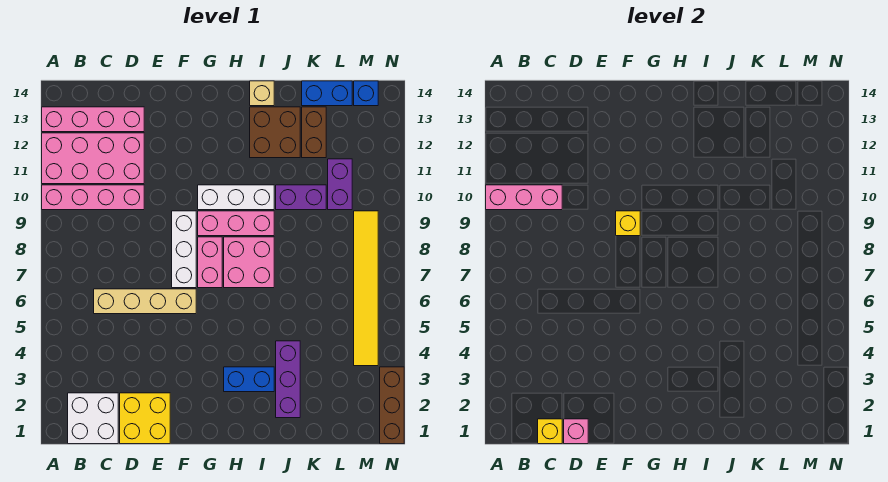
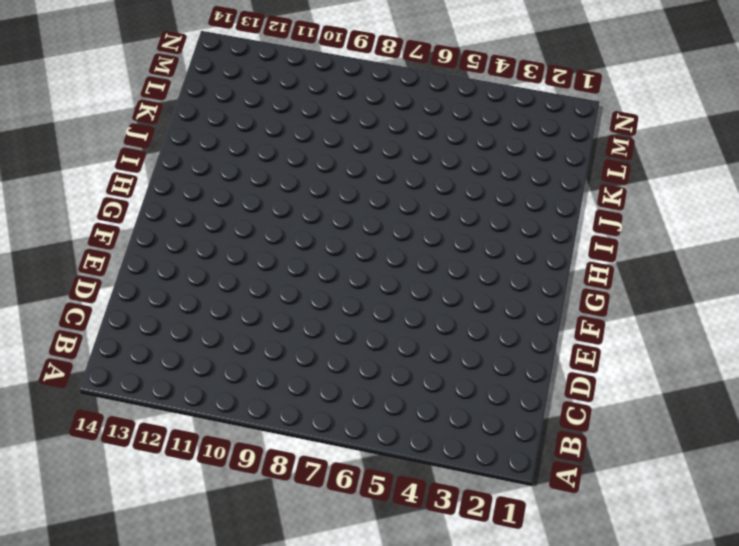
none -> pink brick A10:D10 level 1
none -> pink brick A11:D12 level 1
none -> pink brick A13:D13 level 1

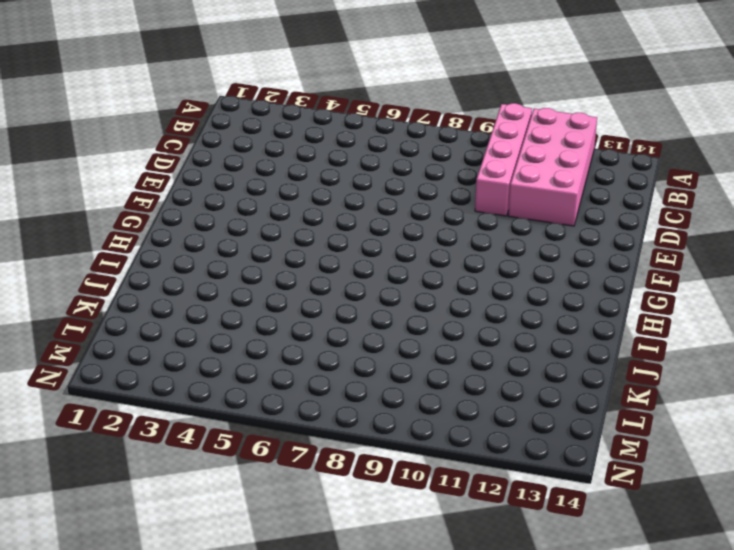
none -> pink brick A13:D13 level 1
none -> white brick B1:C2 level 1
none -> tan brick C6:F6 level 1

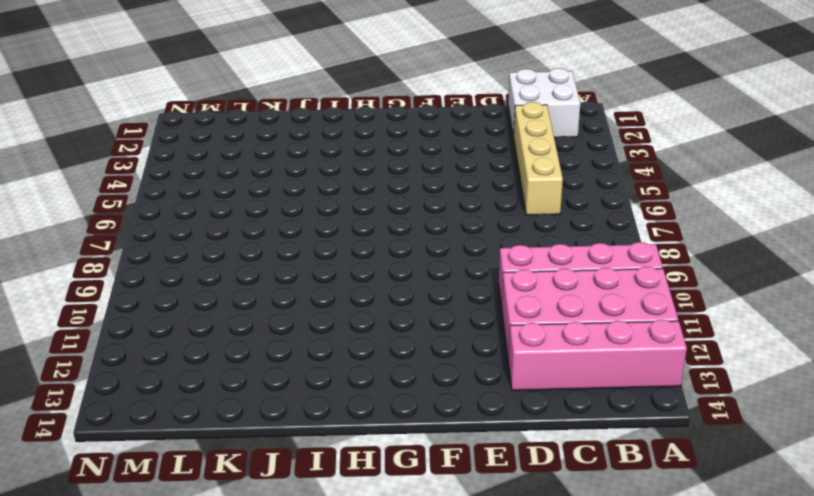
tan brick C3:C6 level 1 -> tan brick C6:F6 level 1
none -> yellow brick D1:E2 level 1
none -> white brick F7:F9 level 1
none -> pink brick G7:G8 level 1

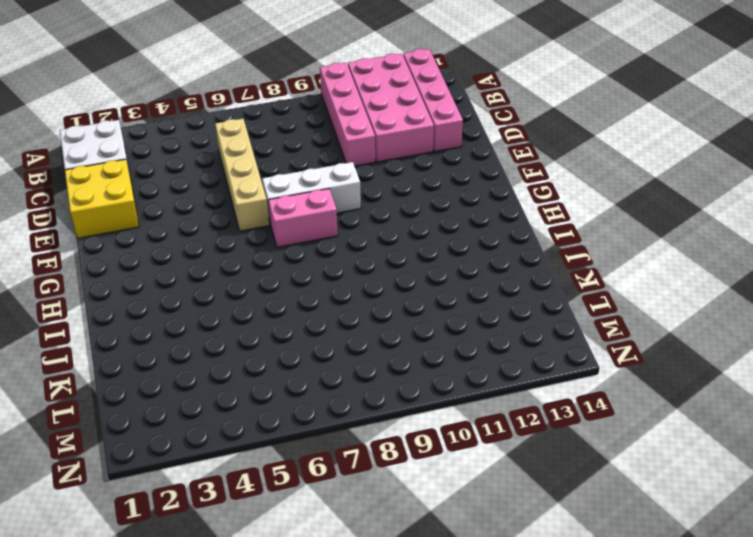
none -> pink brick G9:I9 level 1
none -> white brick G10:I10 level 1
none -> blue brick H3:I3 level 1

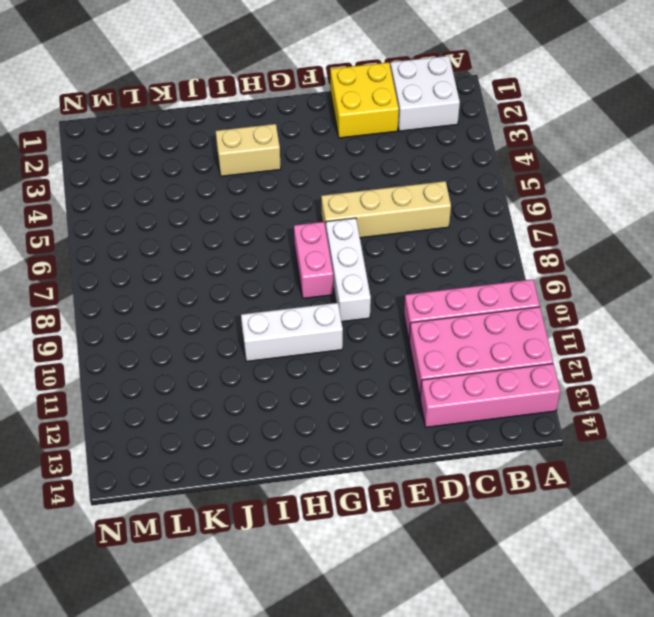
tan brick H3:I3 level 1 -> blue brick H3:I3 level 1
none -> pink brick G9:I9 level 1
none -> pink brick H7:I8 level 1
none -> brown brick I12:J13 level 1

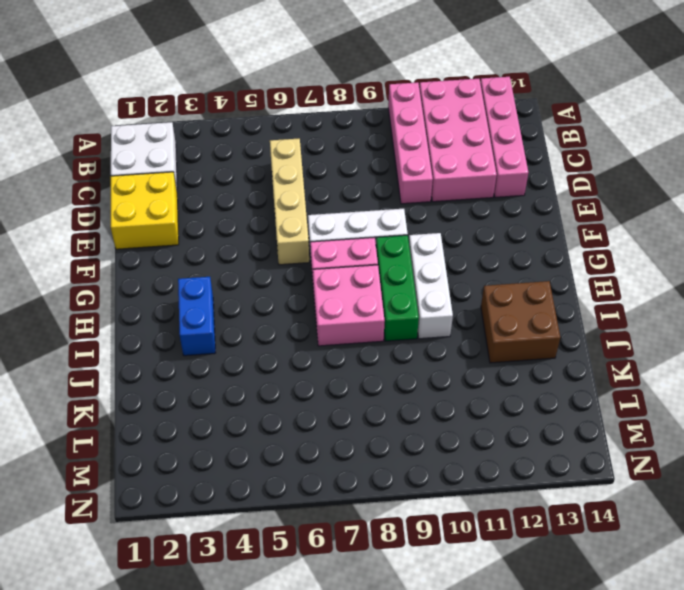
green brick G9:I9 level 1 -> pink brick G9:I9 level 1
none -> tan brick I14 level 1
none -> purple brick J2:J4 level 1
none -> purple brick J10:K10 level 1

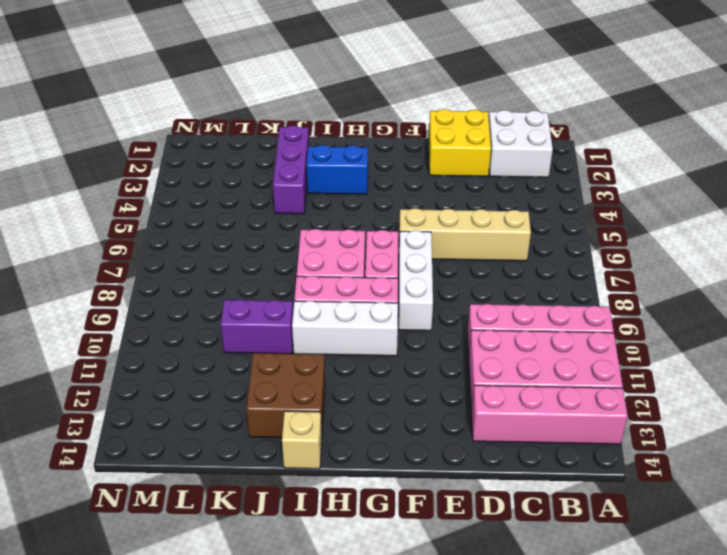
none -> brown brick K12:K13 level 1
none -> blue brick K14:L14 level 1
none -> purple brick L10:L11 level 1

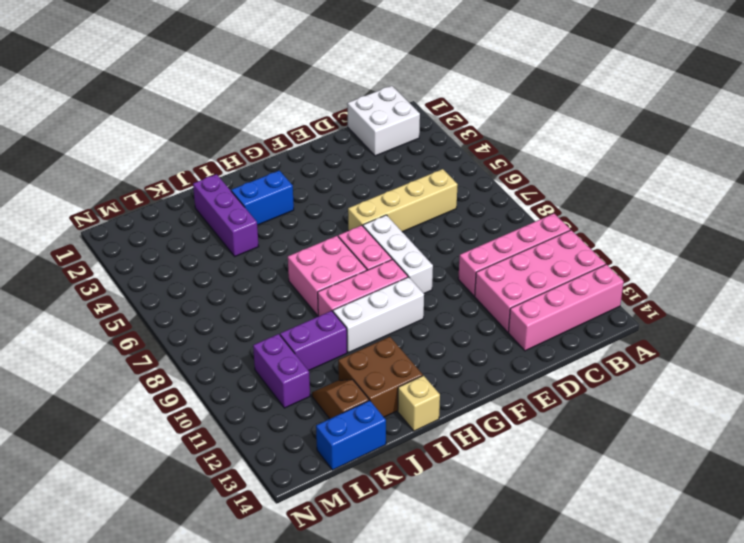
brown slope K12:K13 level 1 top 13 -> brown brick K12:K13 level 1
none -> yellow brick D1:E2 level 1
none -> yellow tile M4:M9 level 1
none -> blue brick M14 level 1

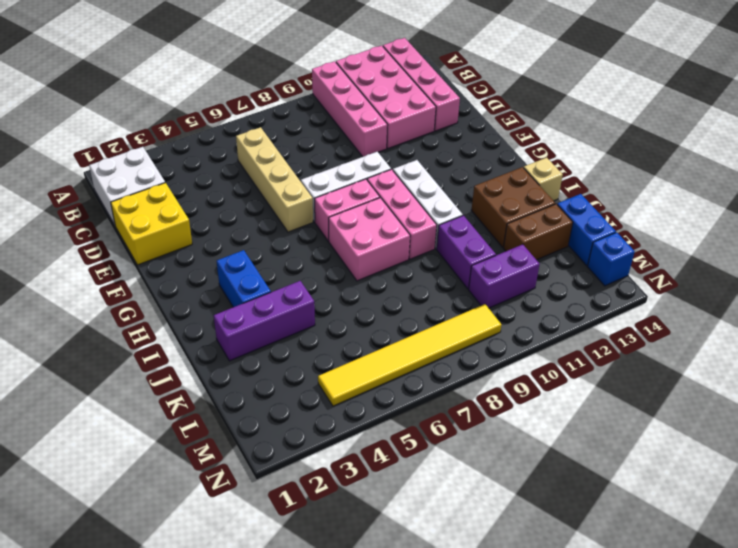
none -> brown brick N1:N3 level 1
none -> pink brick A10:C10 level 2
none -> yellow brick C1 level 2

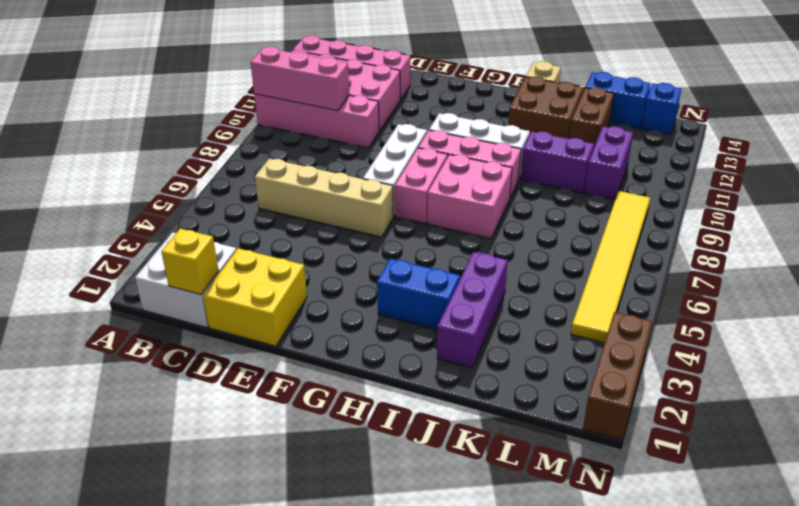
none -> pink brick D1 level 2
none -> yellow brick F9 level 2

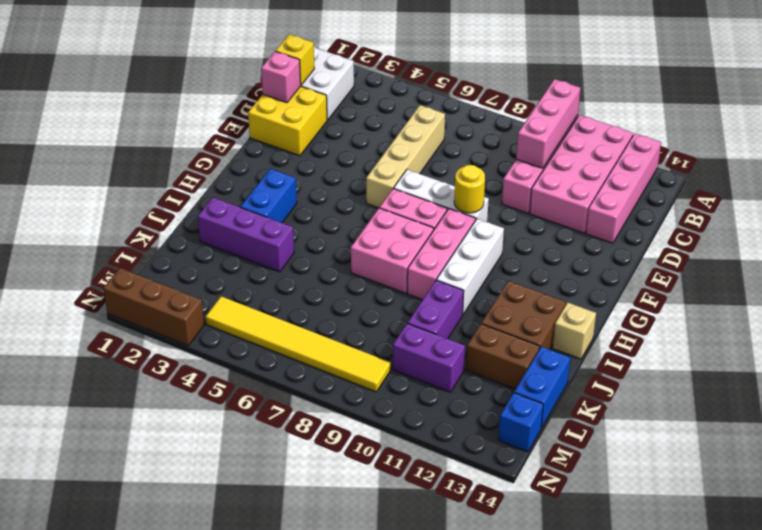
yellow round brick F9 level 2 -> yellow brick F9 level 2

